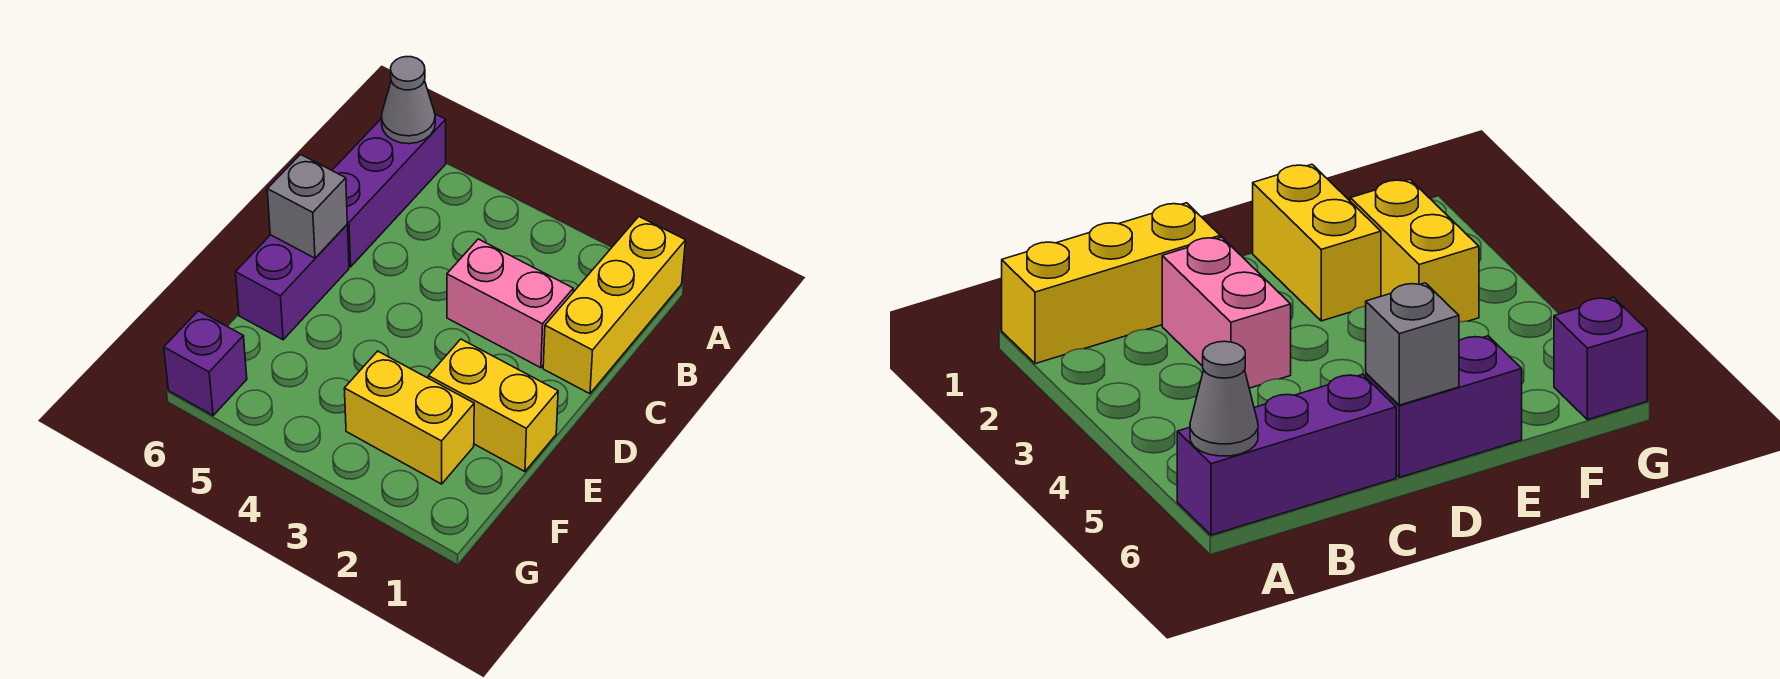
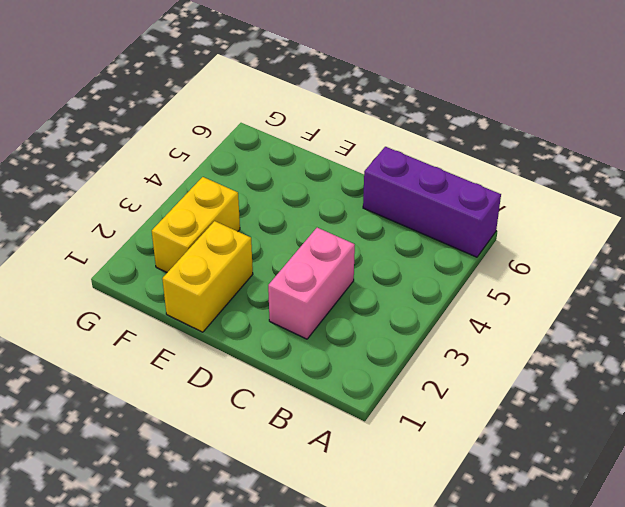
none -> yellow brick A1:C1 level 1
none -> purple brick D6:E6 level 1

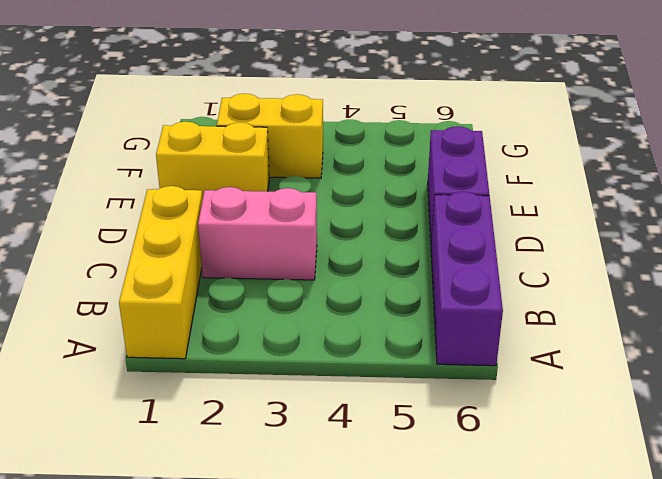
none -> purple brick G6 level 1
none -> grey cone A6 level 2

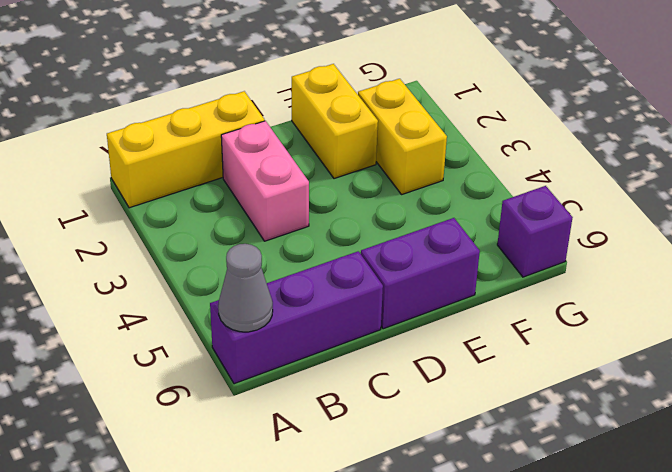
none -> grey brick D6 level 2

